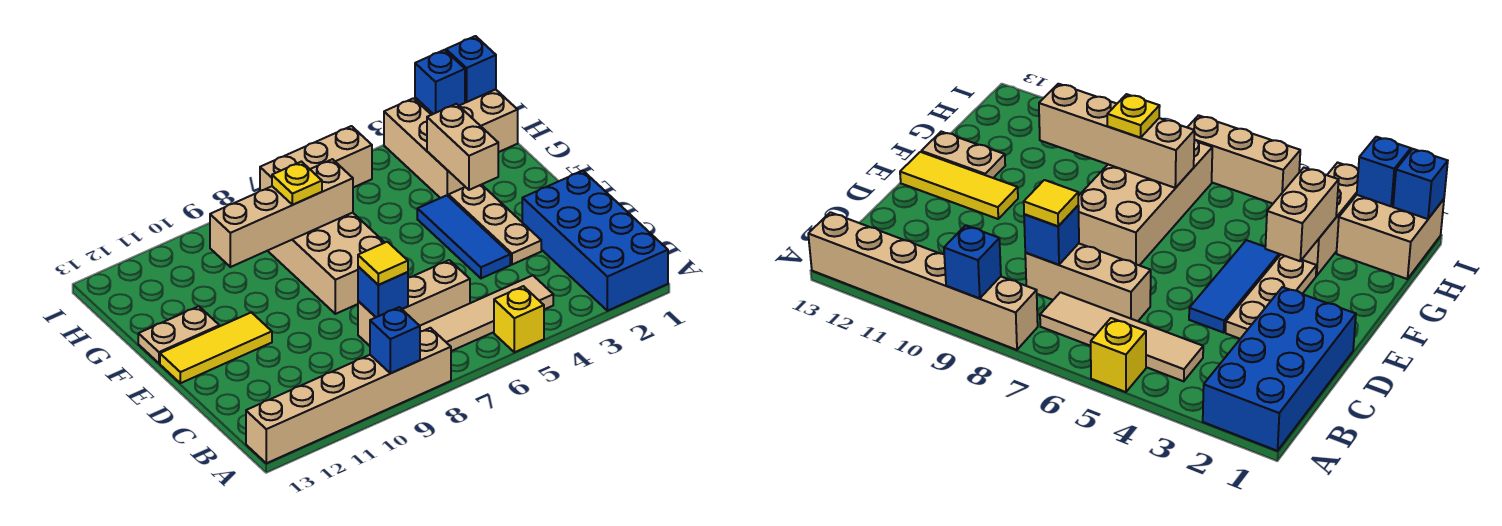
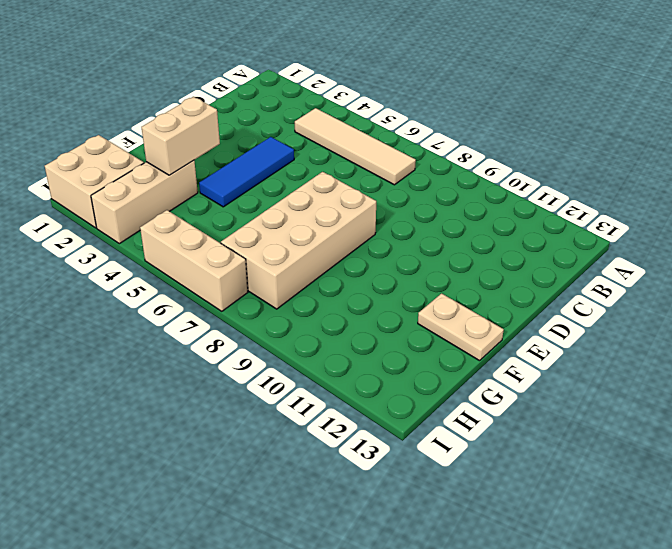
none -> blue brick A1:D2 level 1
none -> yellow brick A5 level 1
none -> tan brick A8:A13 level 1

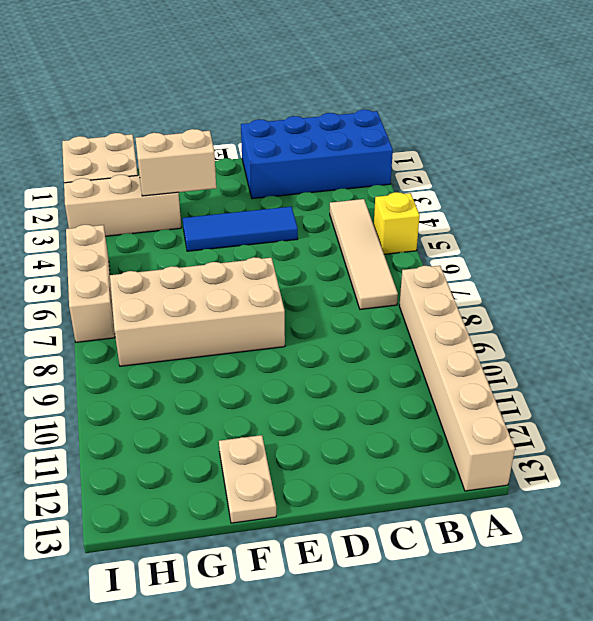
none -> tan brick C6:C8 level 1
none -> tan plate D3:F3 level 1
none -> yellow tile E11:E13 level 1

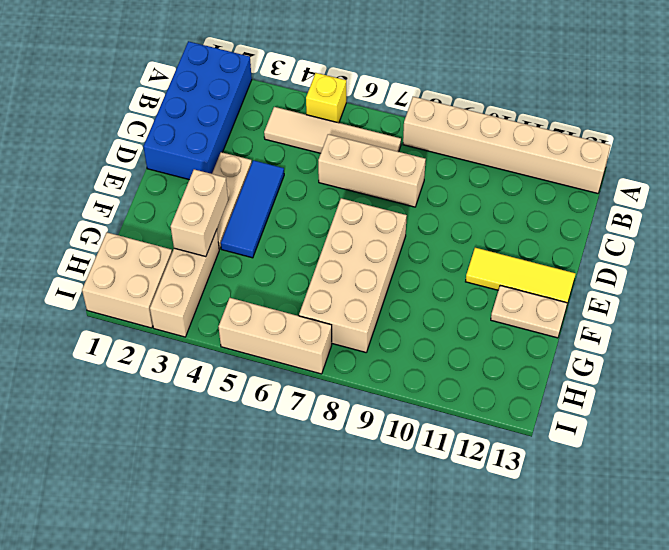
none -> blue brick A9 level 2
none -> blue brick C8 level 2
none -> tan brick G7:G10 level 2

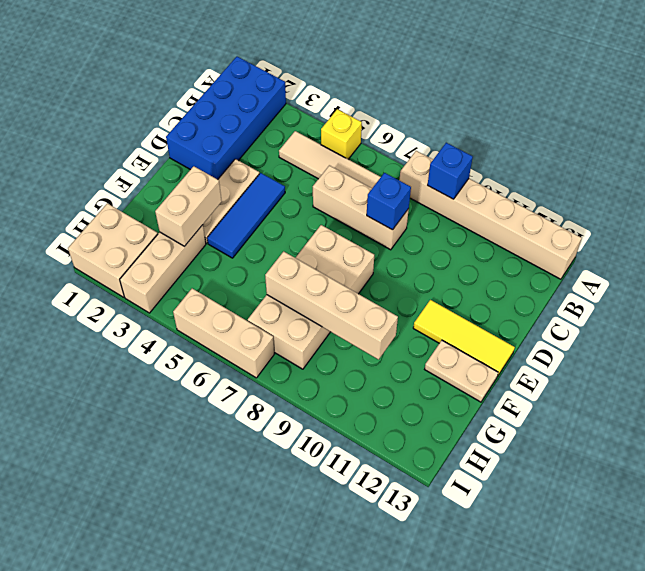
none -> blue brick I1 level 2
none -> blue brick I2 level 2
none -> yellow tile C8 level 3

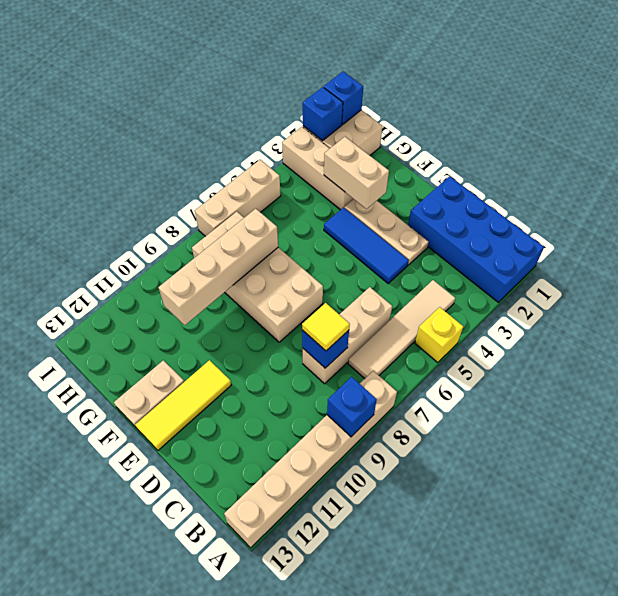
none -> yellow plate G8 level 3

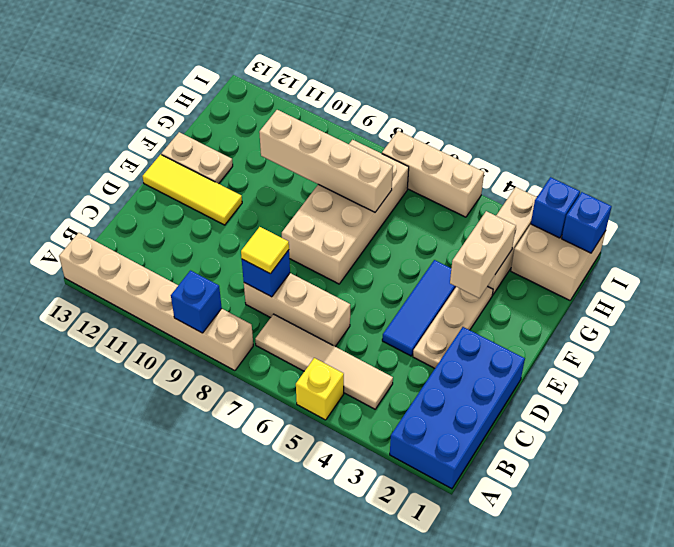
none -> yellow plate G8 level 3

